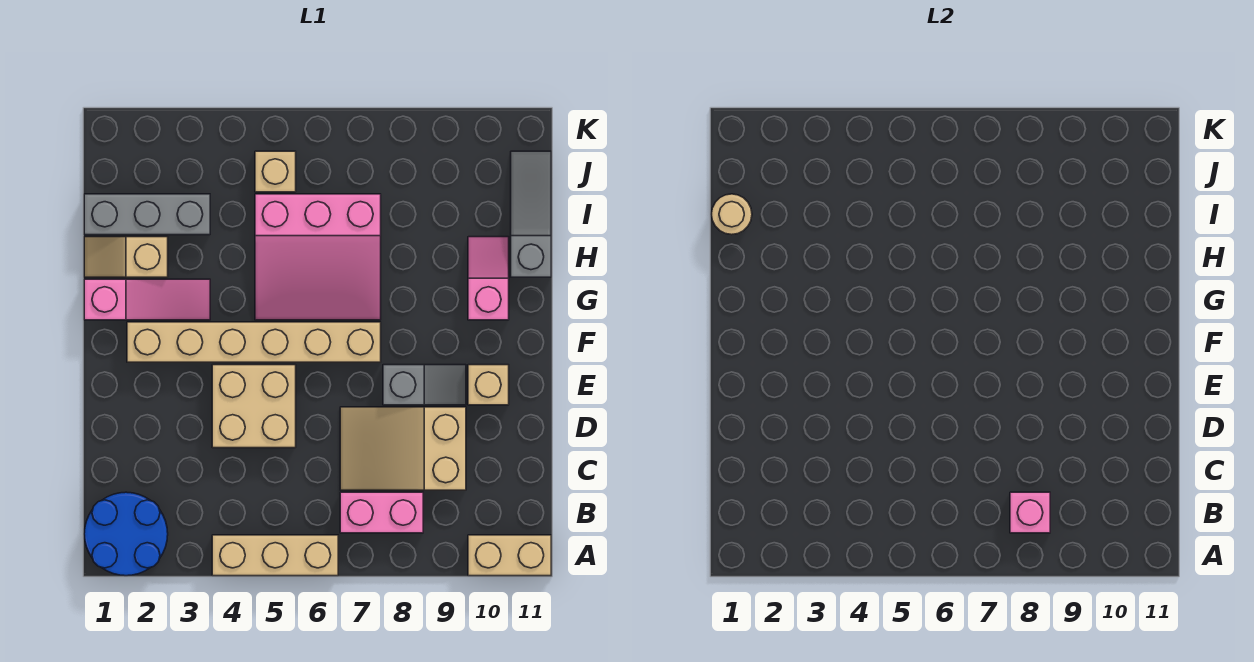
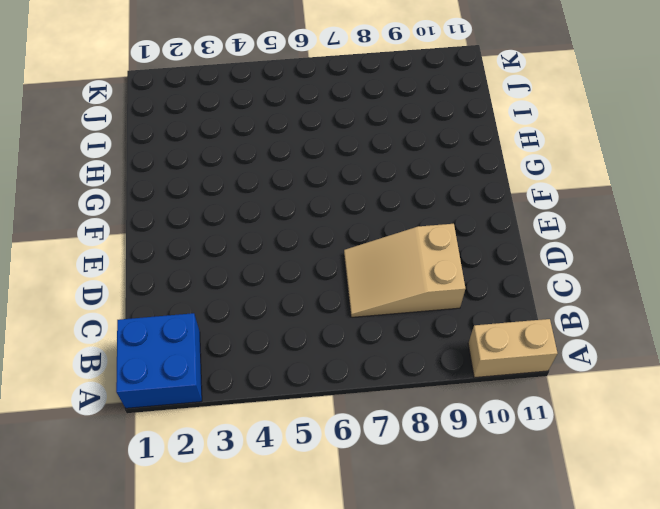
blue brick A1:B2 level 1 -> blue round brick A1:B2 level 1
none -> tan brick A4:A6 level 1
none -> pink brick B7:B8 level 1
none -> tan brick D4:E5 level 1

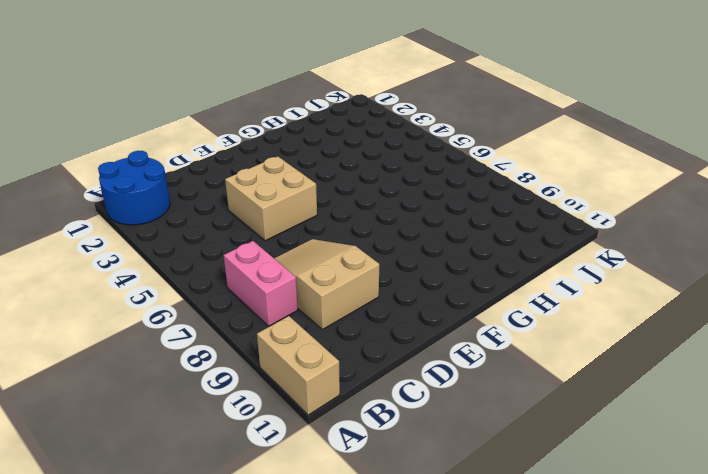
none -> tan brick A4:A6 level 1
none -> grey slope E8:E9 level 1 top 8
none -> tan brick E10 level 1

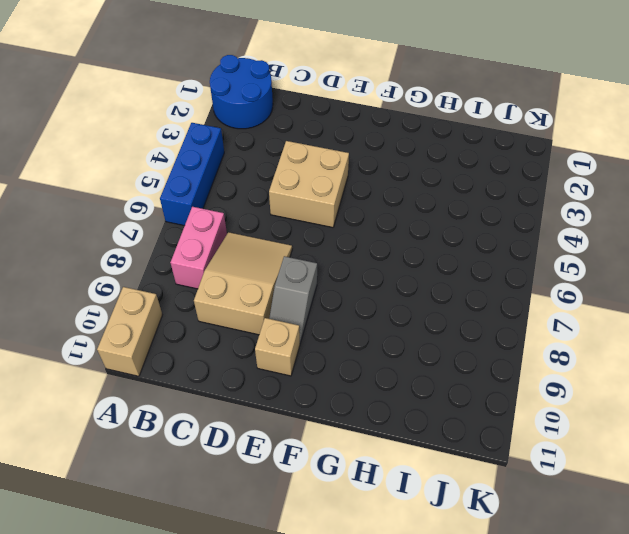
blue brick A4:A6 level 1 -> tan brick A4:A6 level 1
none -> tan brick F2:F7 level 1
none -> pink slope G1:G3 level 1 top 1
none -> pink slope G5:I7 level 1 top I

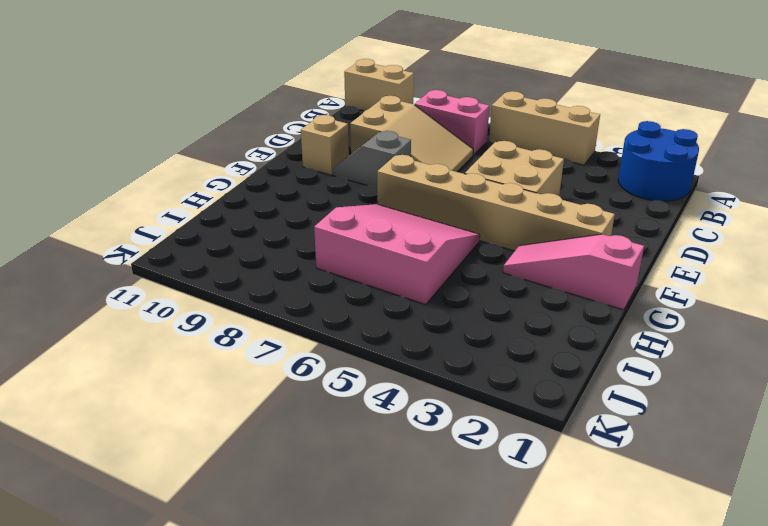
none -> pink slope G10:H10 level 1 top G
none -> tan slope H1:H2 level 1 top 2
none -> grey slope H11:J11 level 1 top H

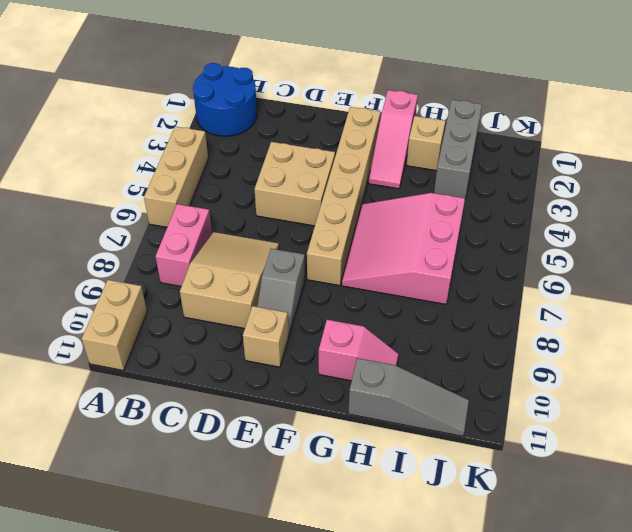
none -> tan brick J5 level 1
none -> pink brick B8 level 2
none -> tan round brick I1 level 2

